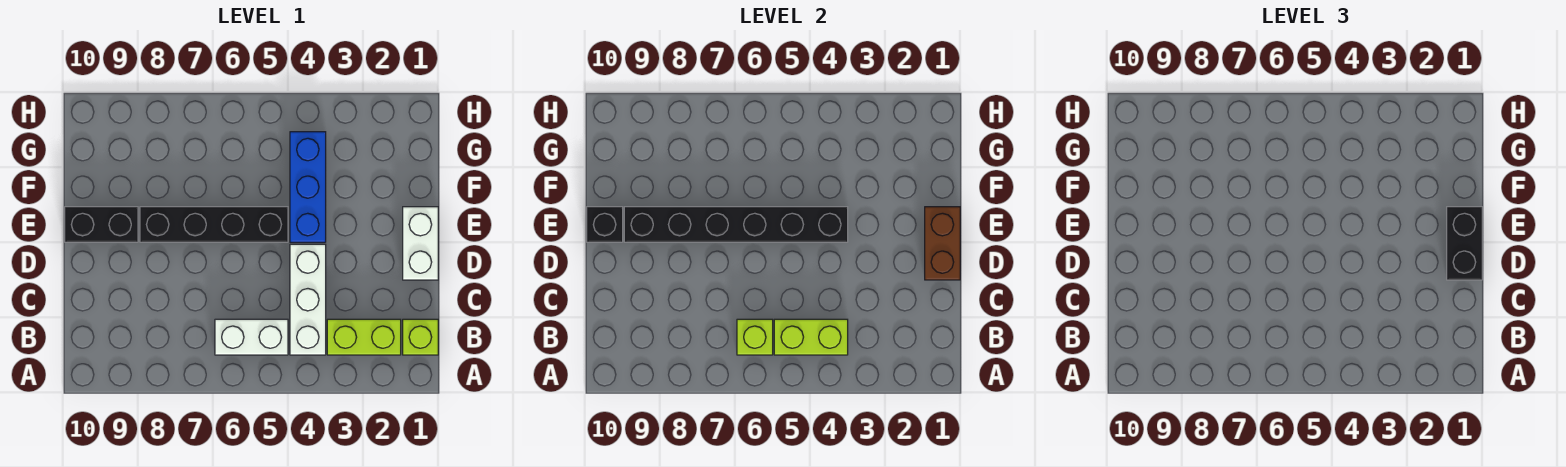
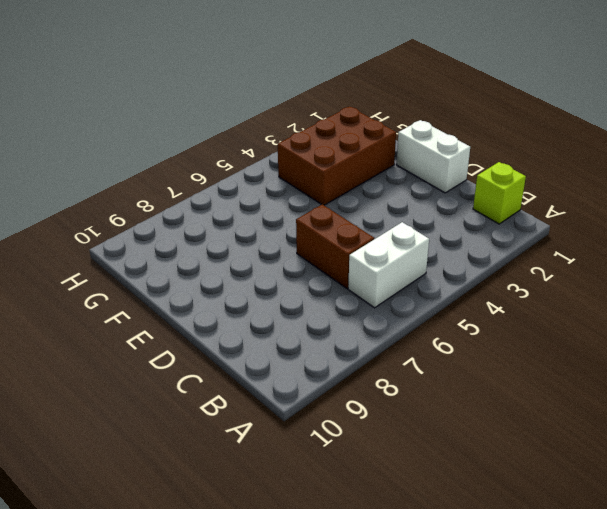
brown brick C6:D6 level 1 -> brown brick D1:E1 level 2
brown brick F2:G4 level 1 -> blue brick E4:G4 level 1
none -> lime brick B2:B3 level 1
none -> white brick B4:D4 level 1
none -> black brick E5:E8 level 1

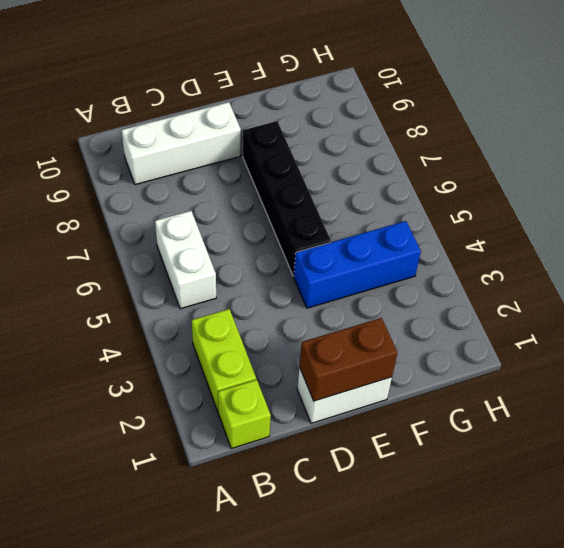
white brick B9:D9 level 1 -> white brick B4:D4 level 1
none -> black brick E9:E10 level 1
none -> lime brick B4:B5 level 2
none -> lime brick B6 level 2

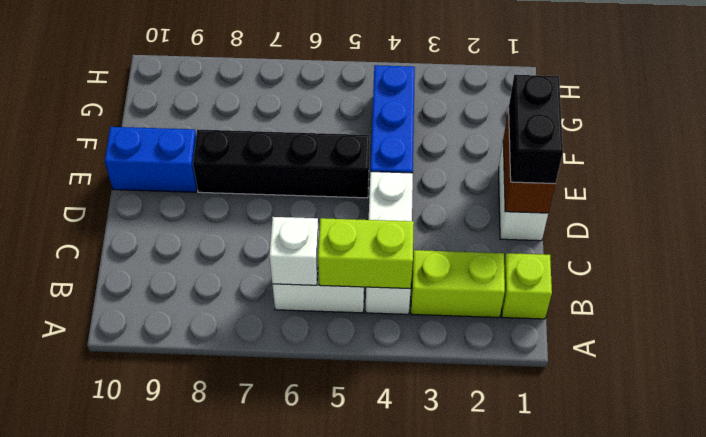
white brick B6 level 2 -> lime brick B6 level 2
blue brick E9:E10 level 1 -> black brick E9:E10 level 1
none -> black brick E4:E9 level 2
none -> black brick E10 level 2

